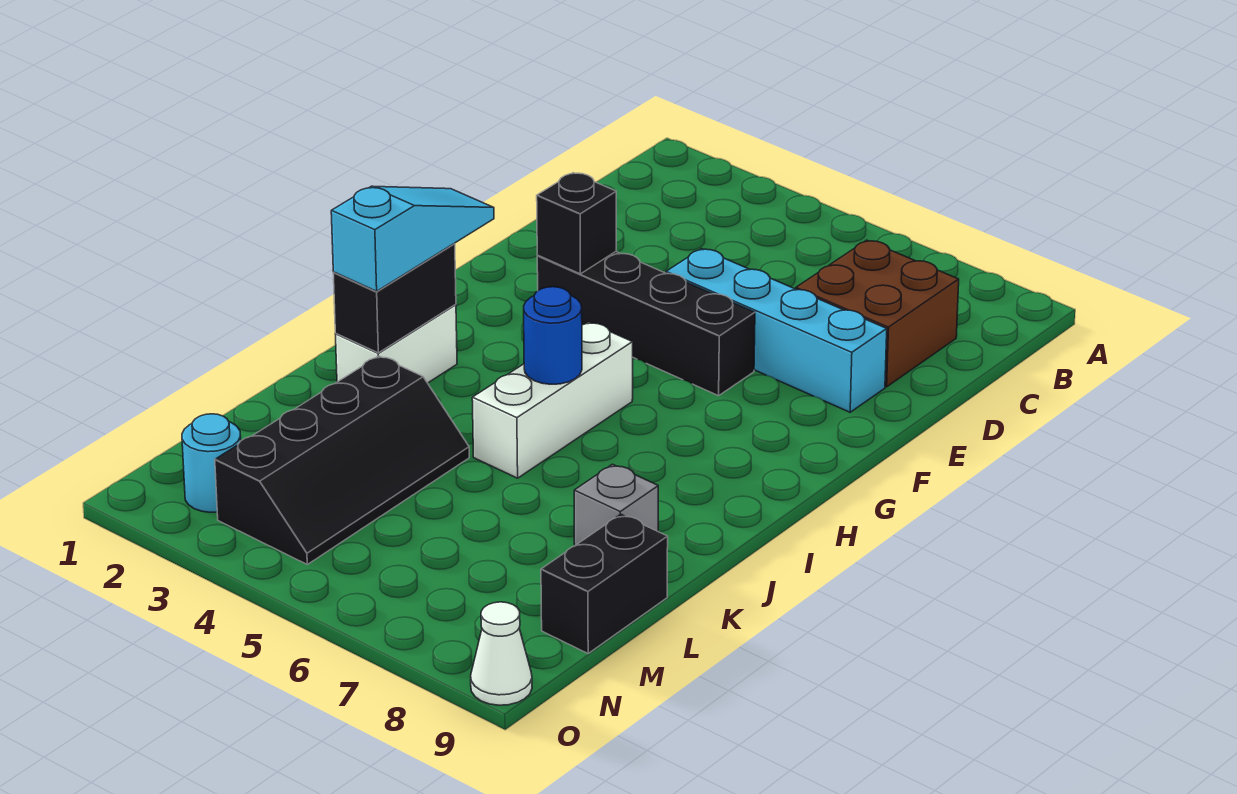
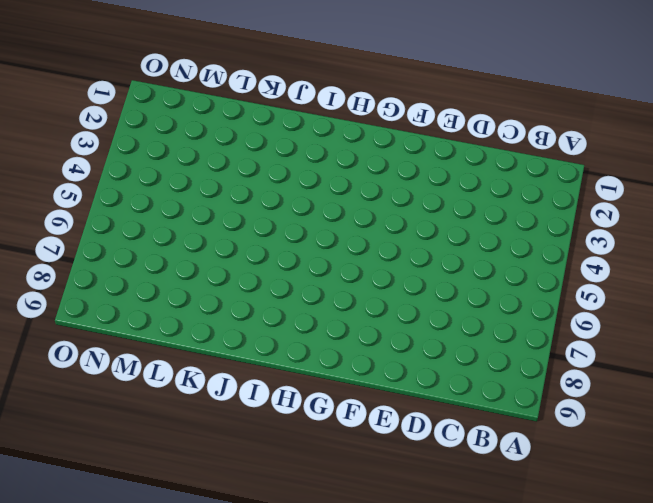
none -> brown brick C7:D8 level 1
none -> cyan brick E5:E8 level 1
none -> black brick F3:F6 level 1

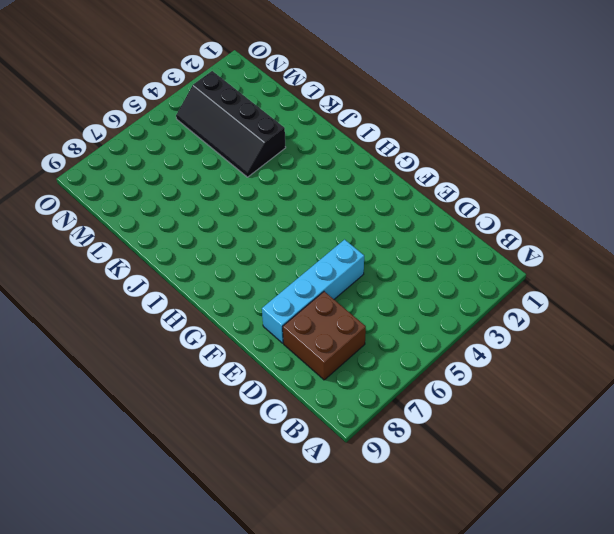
none -> black brick F3:F6 level 1
none -> white brick H5:J5 level 1
none -> white brick I2:J2 level 1

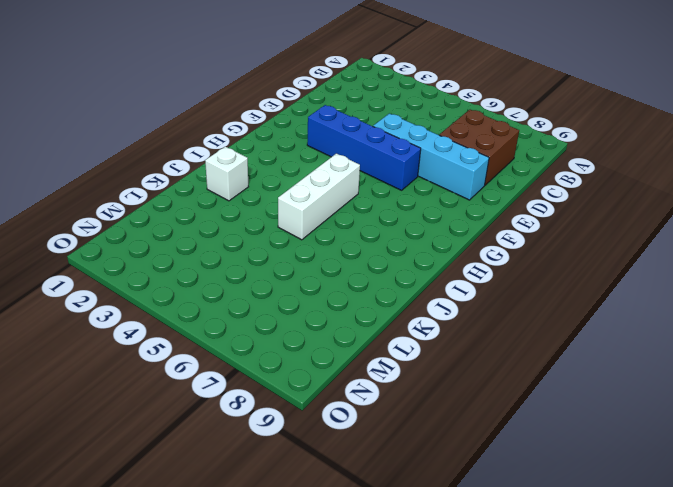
blue brick F3:F6 level 1 -> black brick F3:F6 level 1
white brick J2 level 1 -> white brick I2:J2 level 1
none -> black slope K3:N4 level 1 top 3
none -> grey brick K8 level 1
none -> black brick L9:M9 level 1

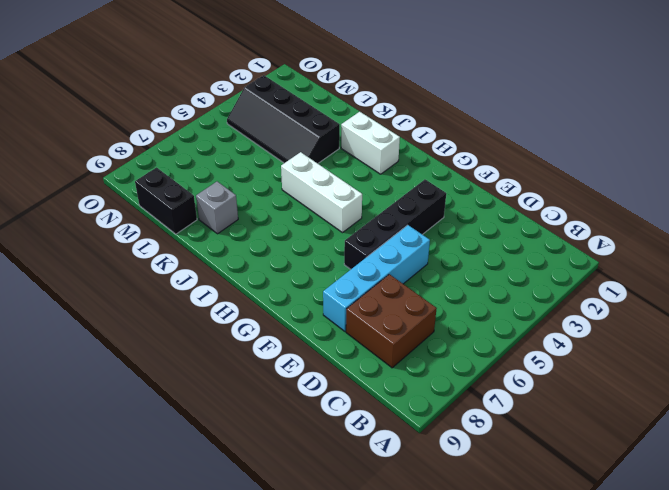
none -> cyan round brick N2 level 1
none -> white cone O9 level 1
none -> black brick F3 level 2

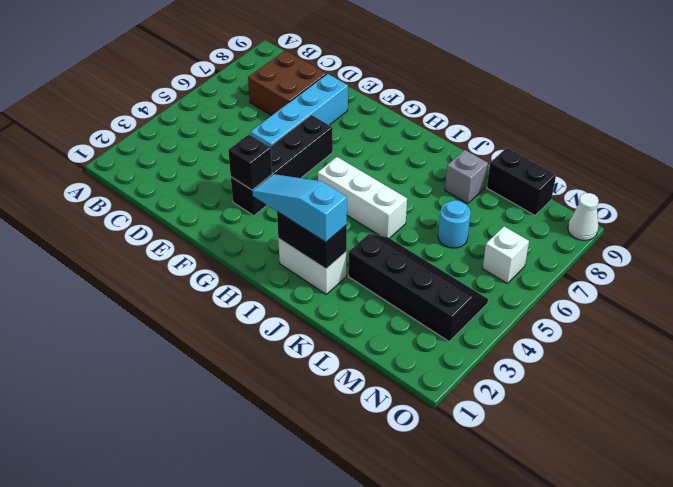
cyan round brick L6 level 1 -> cyan round brick N2 level 1
white brick N6 level 1 -> none
none -> blue round brick I5 level 2

